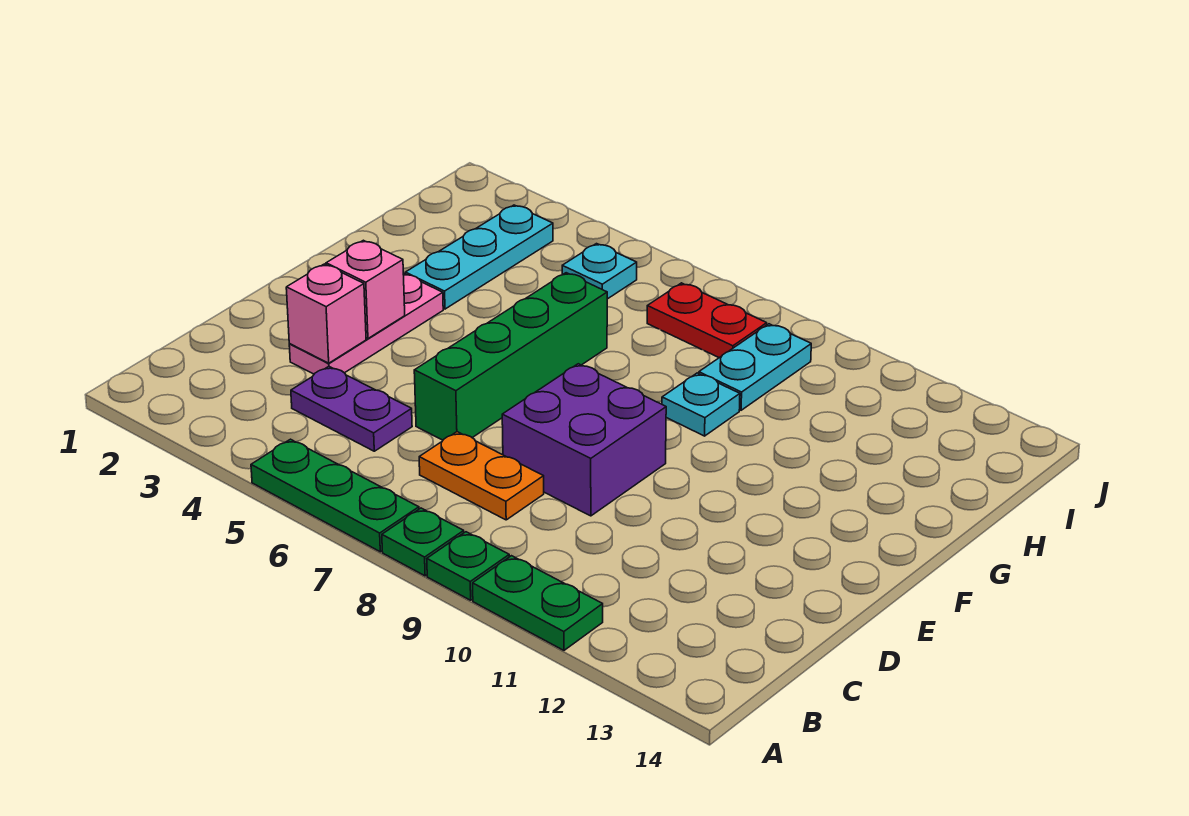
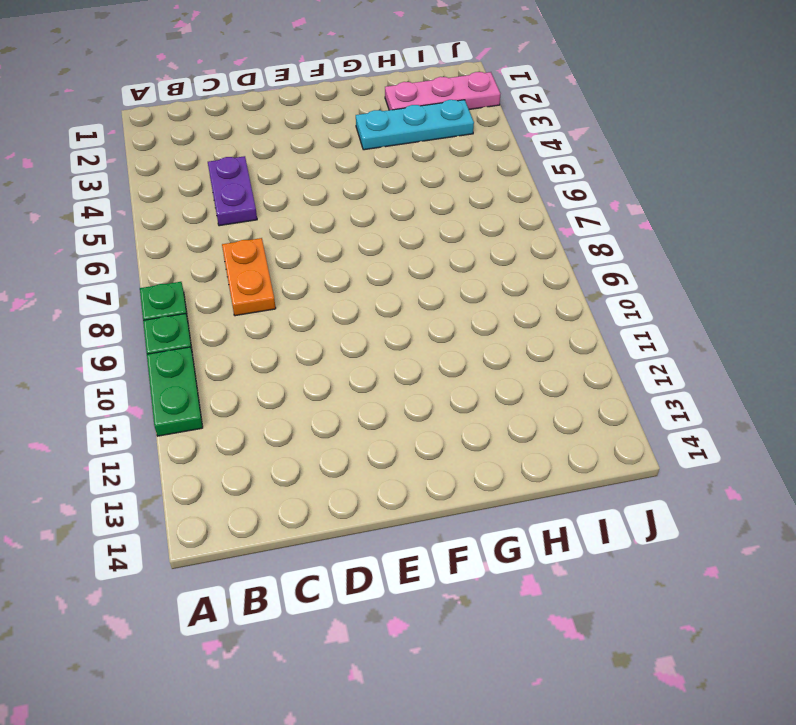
pink plate H2:J2 level 1 -> pink plate D3:F3 level 1
none -> green plate A5:A7 level 1
none -> green brick D6:G6 level 1
none -> purple brick D8:E9 level 1

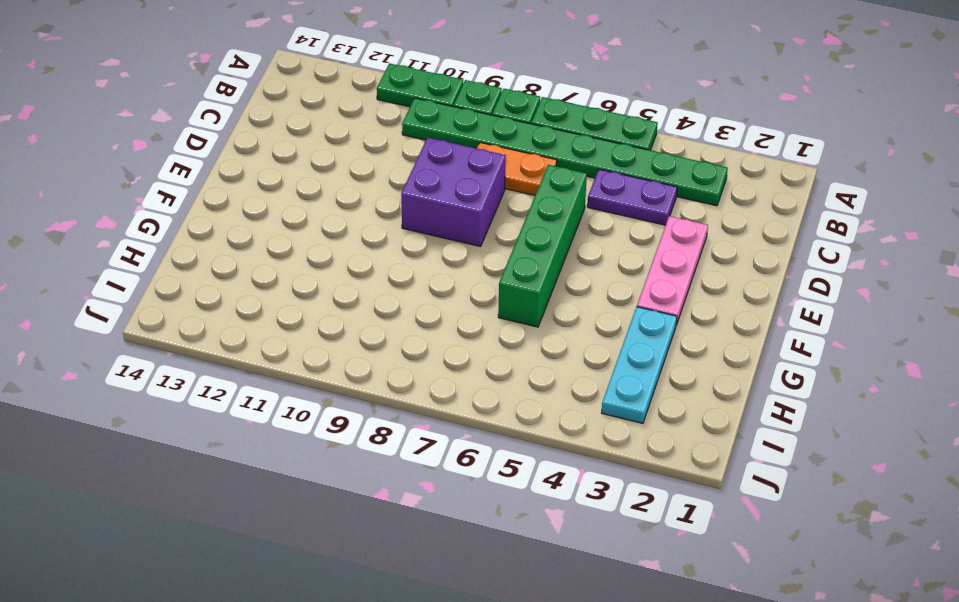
green plate B3:B10 level 1 -> none
none -> cyan plate G9 level 1
none -> cyan plate H9:I9 level 1
none -> cyan plate I5 level 1

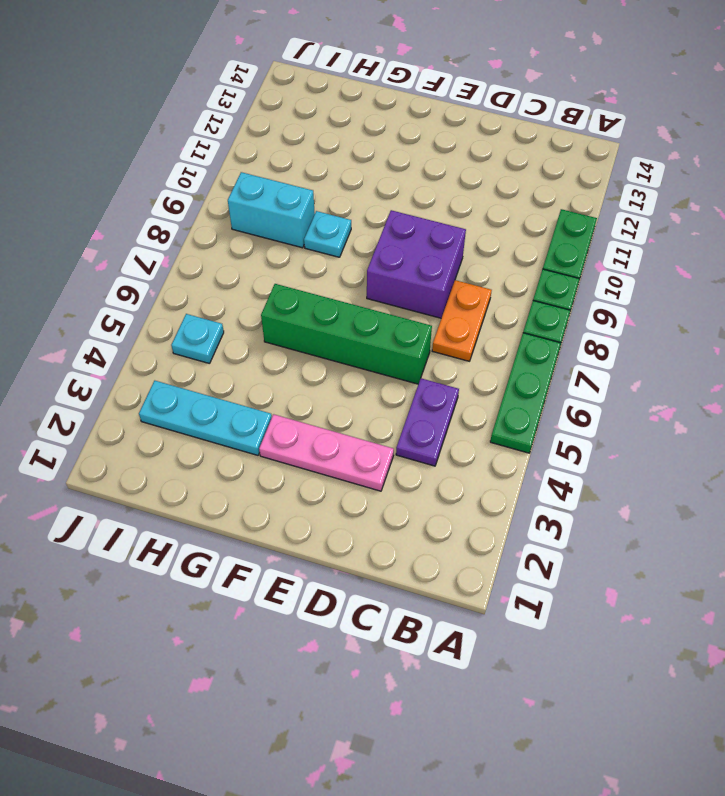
cyan brick H9:I9 level 1 -> cyan plate H9:I9 level 1
none -> red plate I7:I8 level 1
none -> pink brick D3 level 2
none -> pink brick E3 level 2

